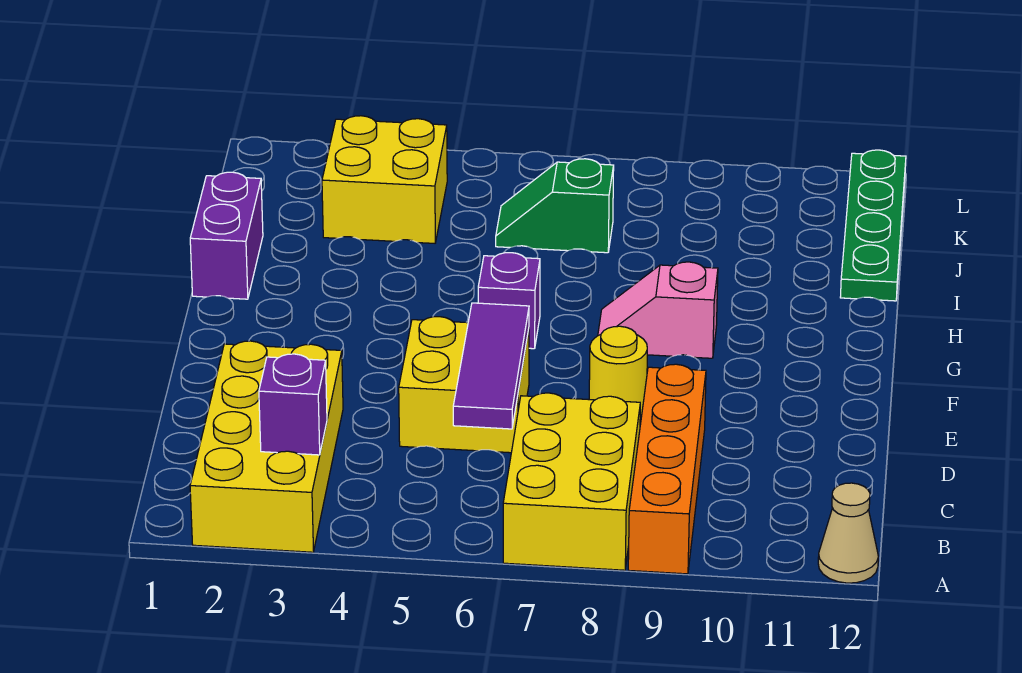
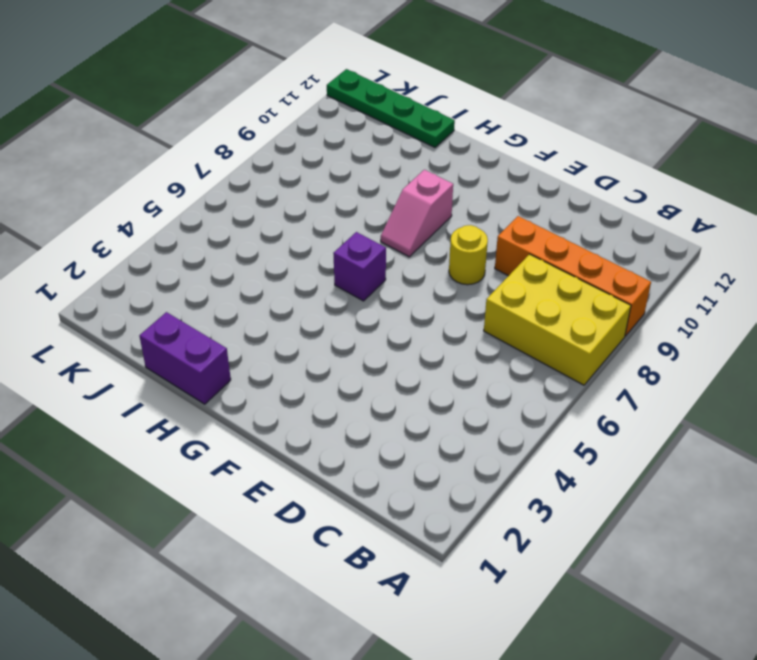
none -> yellow brick A2:D3 level 1
none -> tan cone A12 level 1
none -> yellow brick D5:E6 level 1

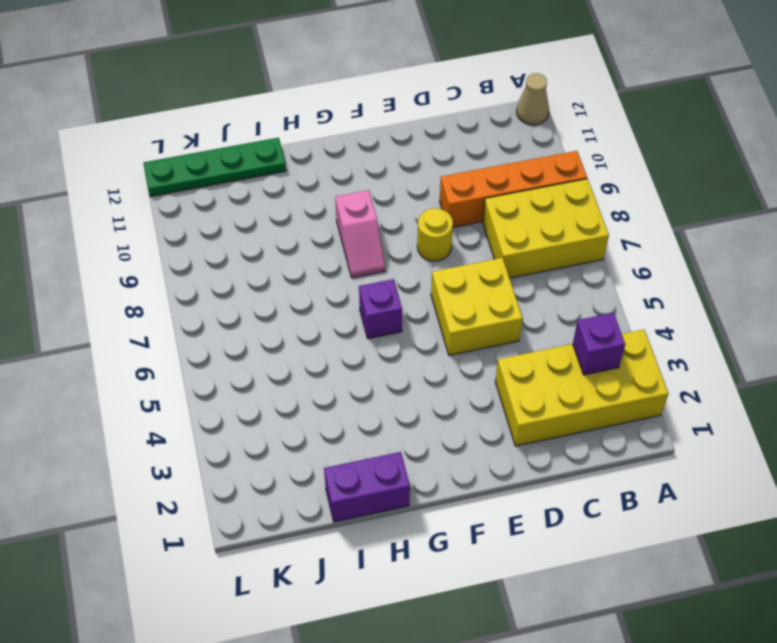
none -> yellow brick J3:K4 level 1
none -> green slope J6:J7 level 1 top 7
none -> purple tile C6:E6 level 2

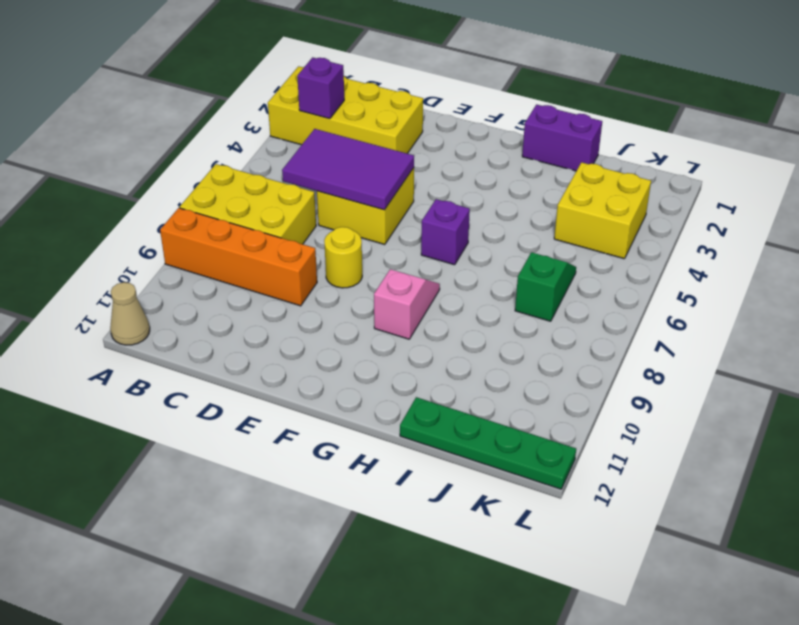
purple tile C5:E6 level 2 -> purple tile C6:E6 level 2

